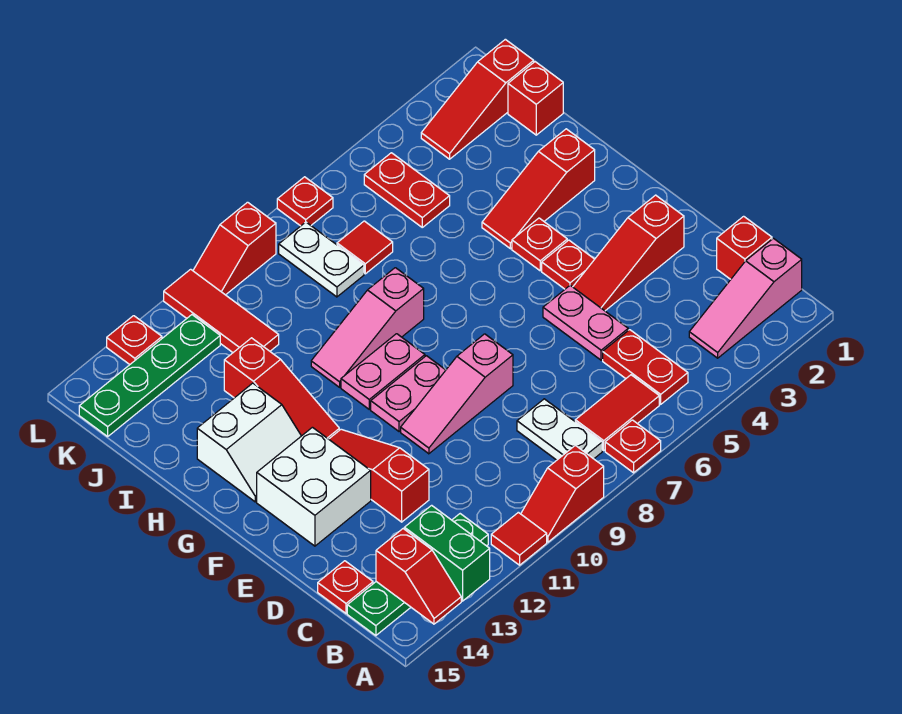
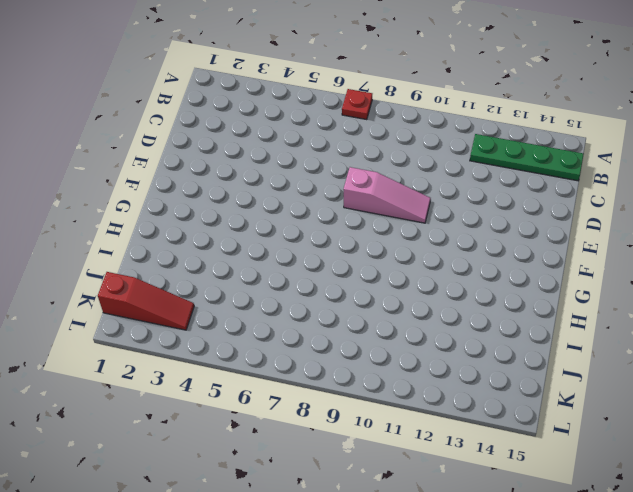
none -> red slope A9:A10 level 1 top 9
none -> red tile A11 level 1
none -> pink slope B1:B3 level 1 top 1
none -> red plate B5:C5 level 1

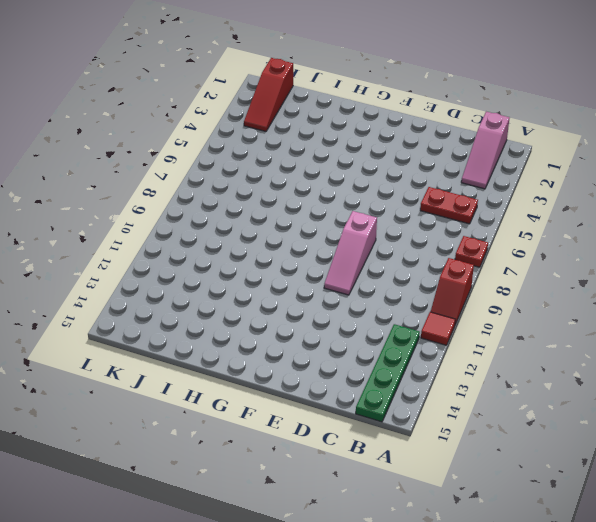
none -> red tile B6:B7 level 1
none -> white plate B8:C8 level 1
none -> red brick C1 level 1
none -> red plate C15 level 1

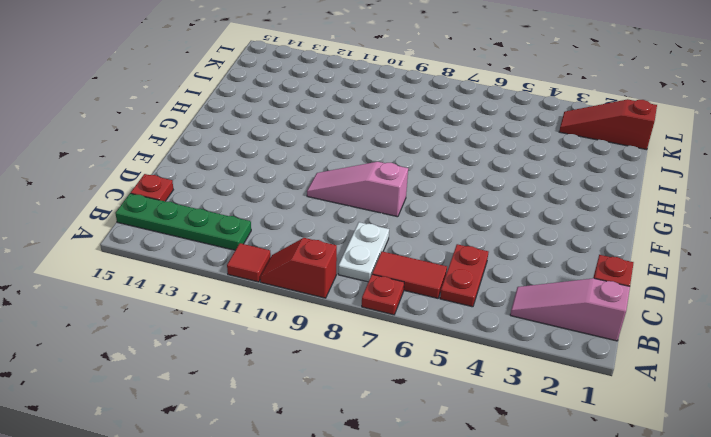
none -> pink plate D5:E5 level 1
none -> red slope D12:F12 level 1 top D
none -> red slope E2:E4 level 1 top 2
none -> white brick E13:F14 level 1

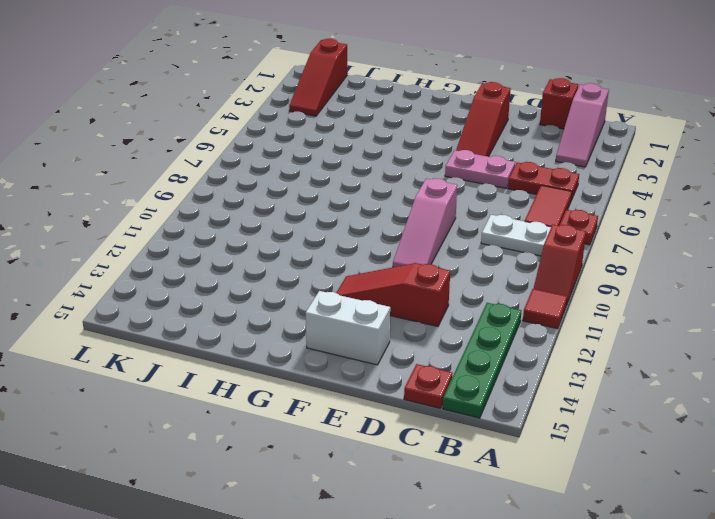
white brick E14:F14 level 1 -> white brick E13:F14 level 1
none -> red plate F4 level 1
none -> pink plate F9:F10 level 1
none -> red plate G4 level 1
none -> pink plate G9:G10 level 1

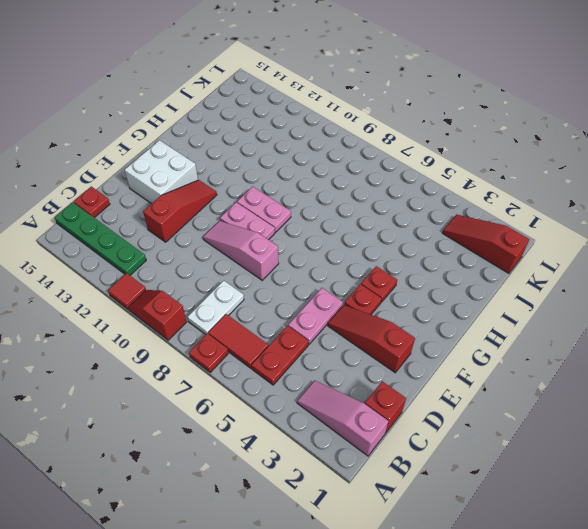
none -> red slope G12:I12 level 1 top I
none -> white slope G13:H14 level 1 top H
none -> red slope H2:H4 level 1 top 2
none -> pink slope H8:H10 level 1 top 8

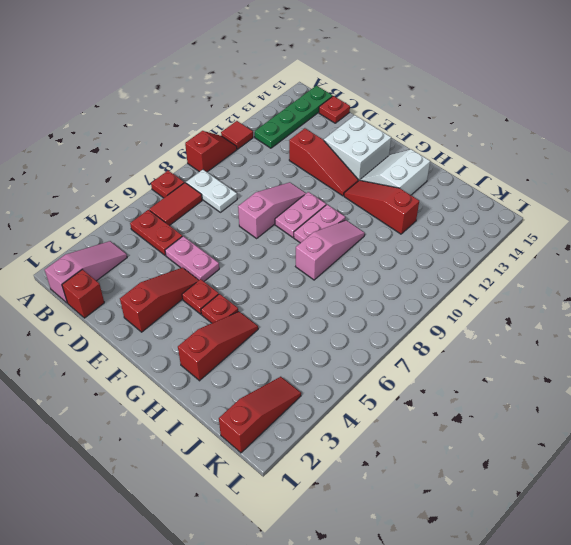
none -> red brick J1 level 1
none -> red plate J5:K5 level 1
none -> red tile J7 level 1
none -> white plate J8:K8 level 1

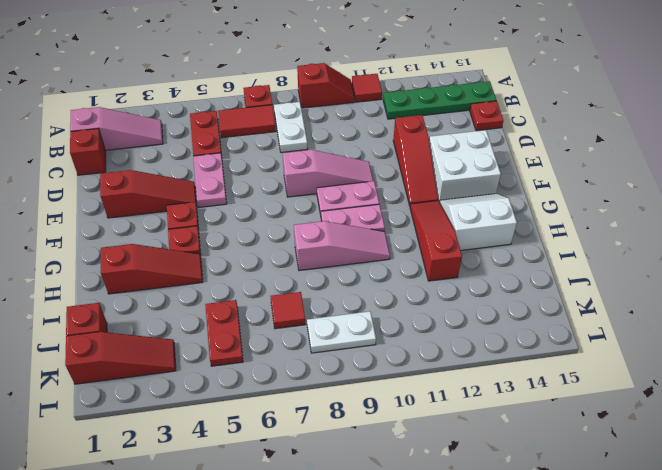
white plate K8:K9 level 1 -> white plate J8:K8 level 1
none -> red tile J11:L11 level 1
none -> green plate K12:K15 level 1
none -> red plate L7 level 1
none -> red slope L9:L10 level 1 top 9

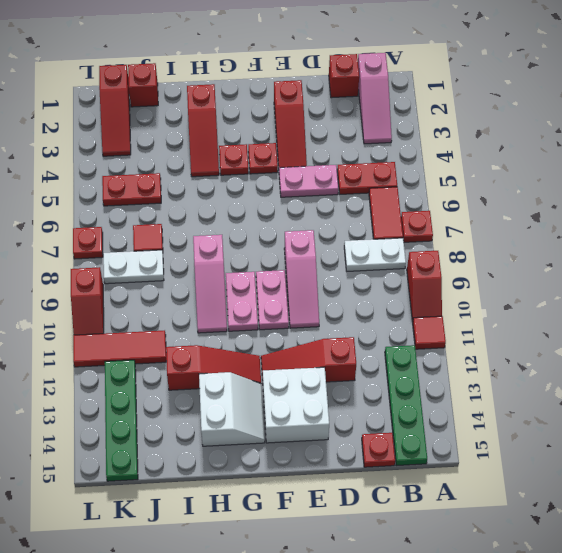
none -> red plate L13 level 1
none -> green brick A13:B13 level 2
none -> red slope A14:B14 level 2 top B

